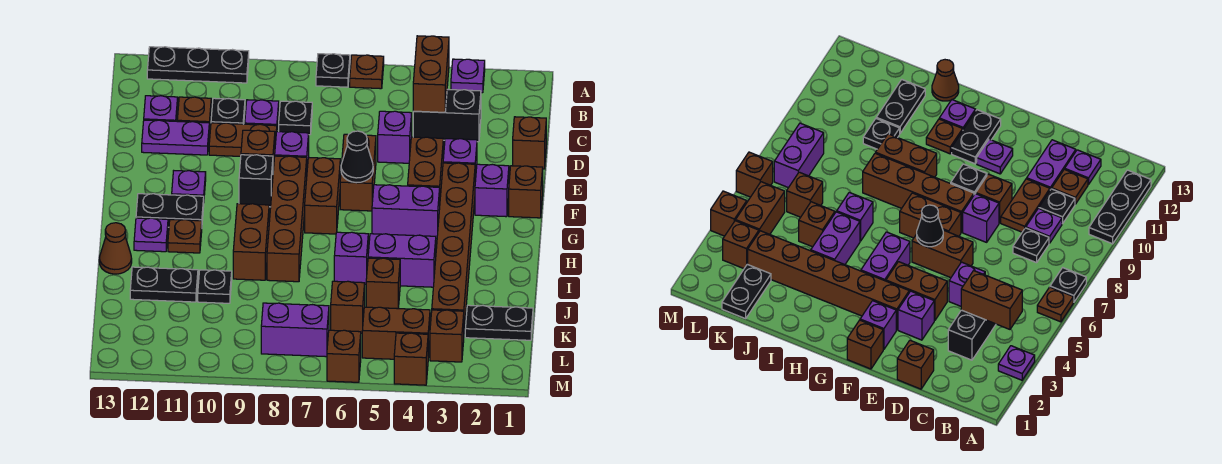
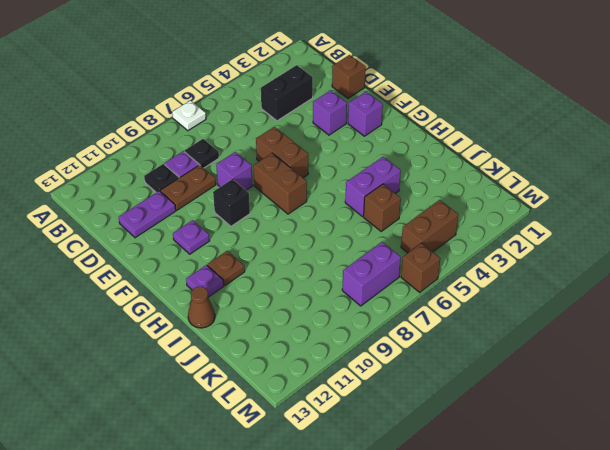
white plate A7 level 1 -> black plate A7 level 1
none -> purple plate A3 level 1
none -> brown plate A6 level 1
none -> black plate A10:A12 level 1
none -> brown plate C11 level 1

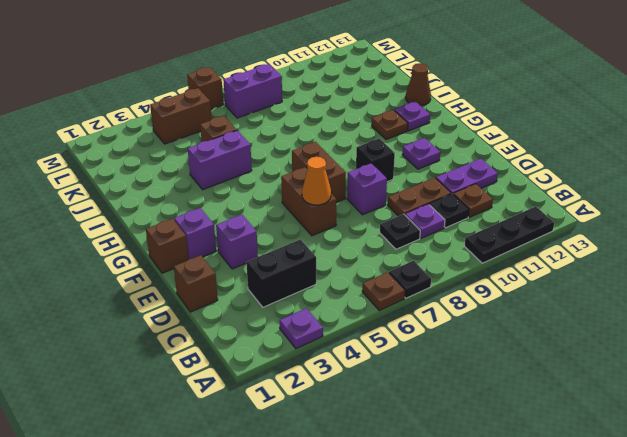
orange cone E6 level 2 -> none
none -> purple plate C12 level 1
none -> purple brick D5 level 1
none -> brown brick E4:F4 level 1
none -> brown brick E9 level 1

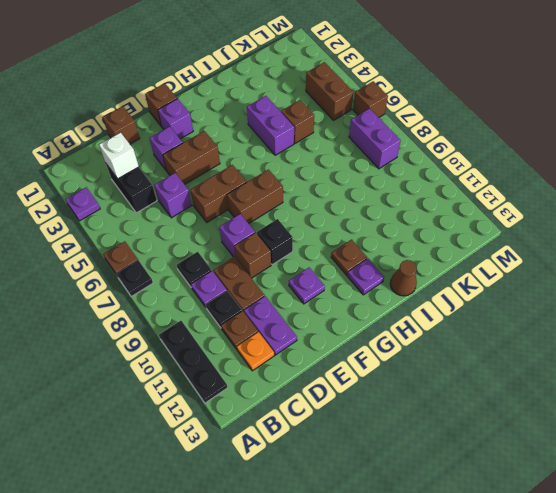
white brick C3 level 2 -> none
orange plate C12 level 1 -> purple plate C12 level 1
none -> brown brick F3:K3 level 1
none -> brown brick F8:I8 level 1
none -> purple brick G4:G5 level 1
none -> black plate G11:G12 level 1

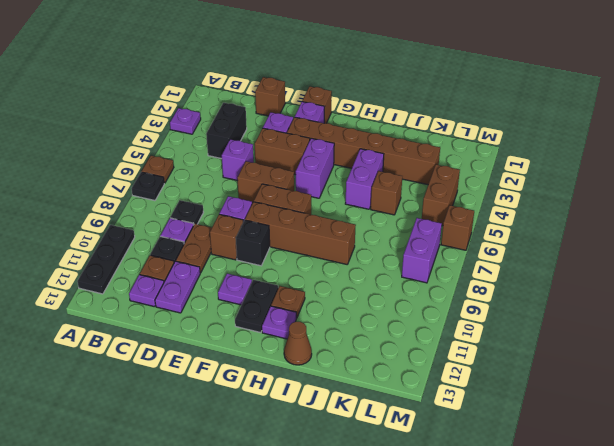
none -> brown brick H9:I9 level 1
none -> purple brick I6 level 1
none -> black plate J10 level 1
none -> black plate J11:J12 level 1

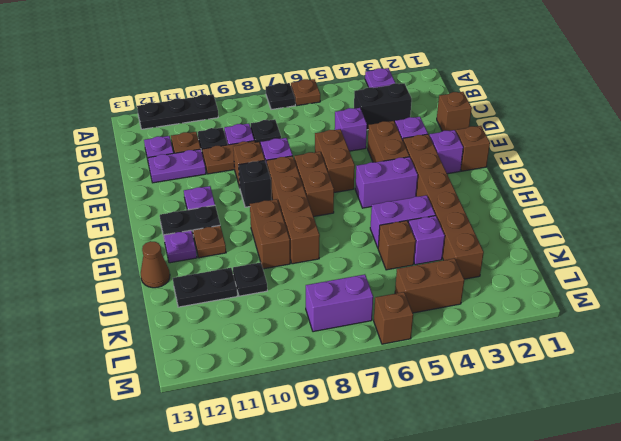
purple brick J4 level 1 -> purple brick I6 level 1
none -> black plate K1:K2 level 1
none -> brown brick K6 level 1
none -> brown brick L3 level 1
none -> brown brick M4 level 1

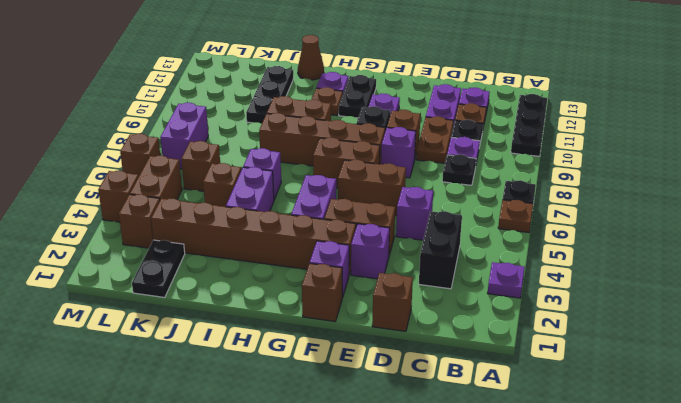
none -> brown brick B4:C4 level 2
none -> black cone F6 level 2

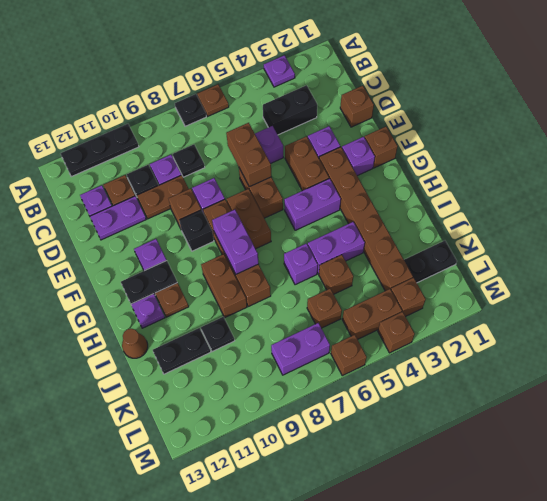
brown brick D6:E6 level 2 -> brown brick B4:C4 level 2
purple brick G8:H8 level 2 -> none
none -> black cone F6 level 2

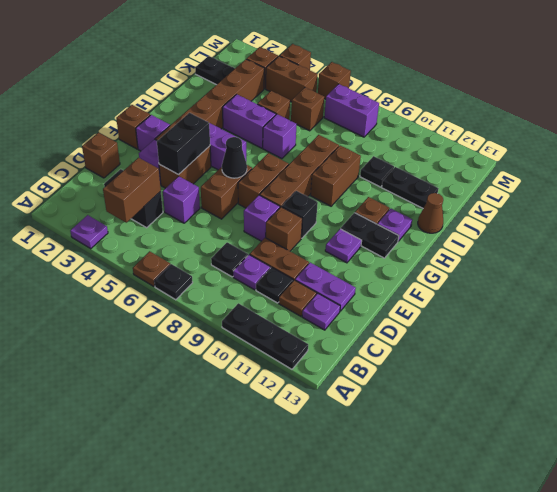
black brick E4:F4 level 2 -> none

